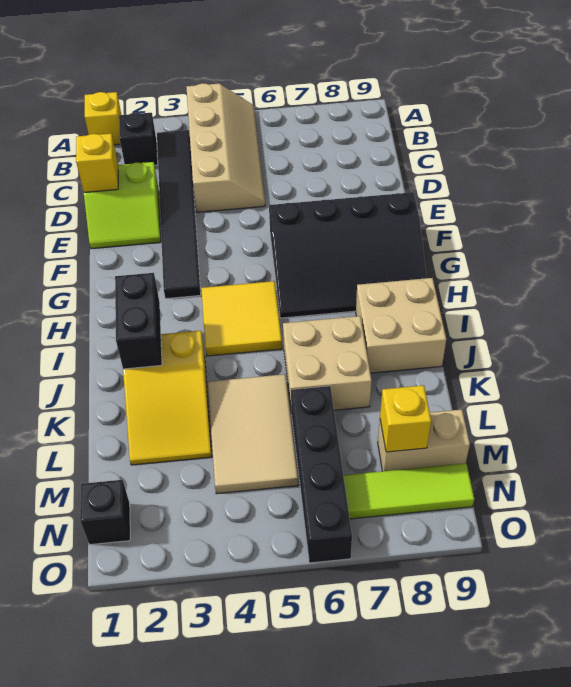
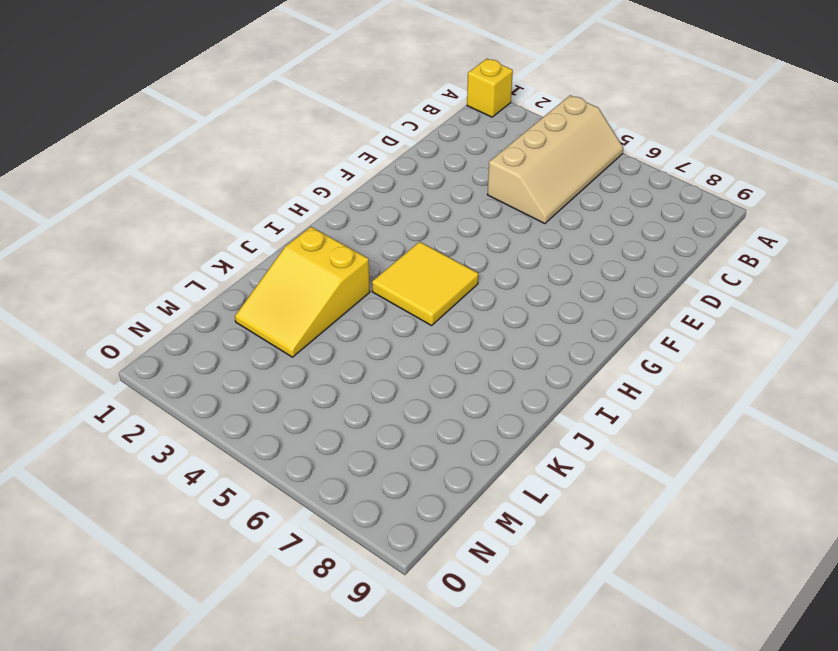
none -> black brick B2 level 1
none -> black tile B3:G3 level 1
none -> lime slope D1:E2 level 1 top D

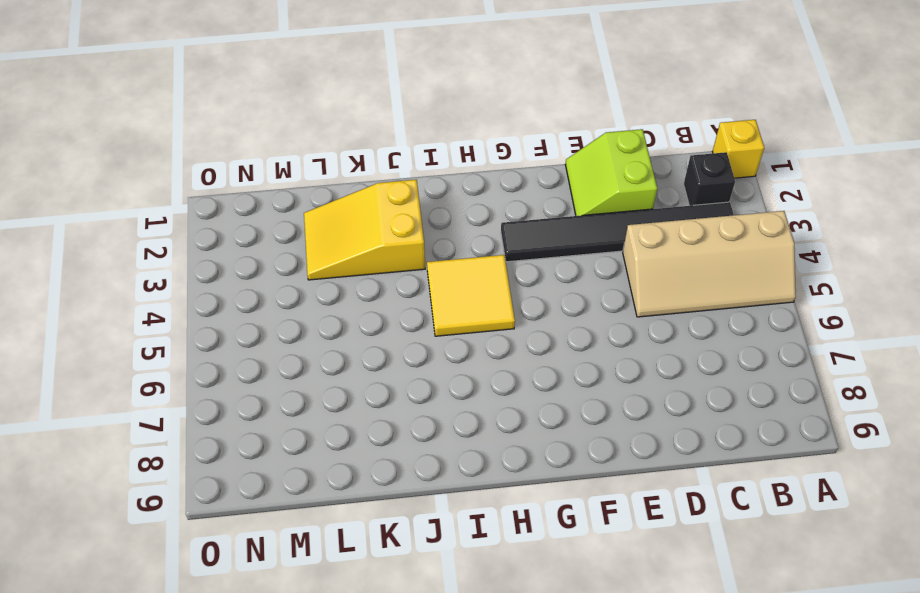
none -> black slope F6:H9 level 1 top F
none -> tan brick I8:J9 level 1
none -> tan brick J6:K7 level 1

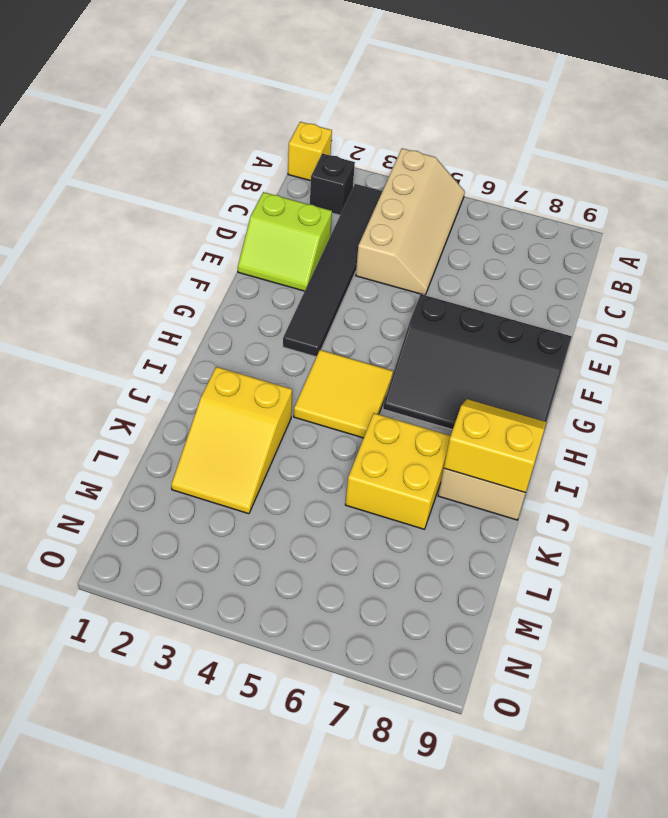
yellow slope I8:J9 level 2 top J -> none
yellow brick J6:K7 level 1 -> tan brick J6:K7 level 1
none -> tan tile K4:M5 level 1
none -> black brick L6:O6 level 1
none -> tan brick M8:M9 level 1

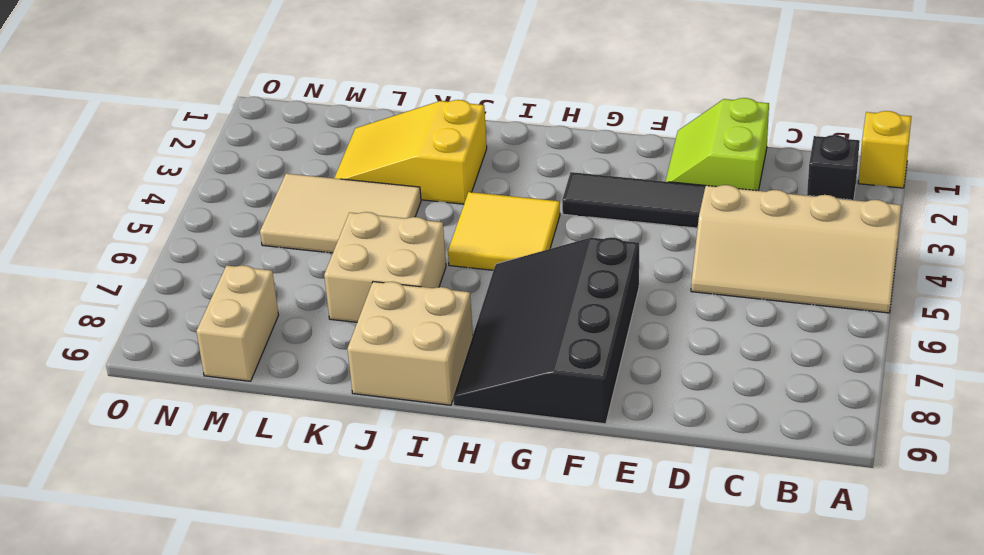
none -> black brick L6:O6 level 1
none -> black brick N1 level 1
none -> lime tile N7:N9 level 1

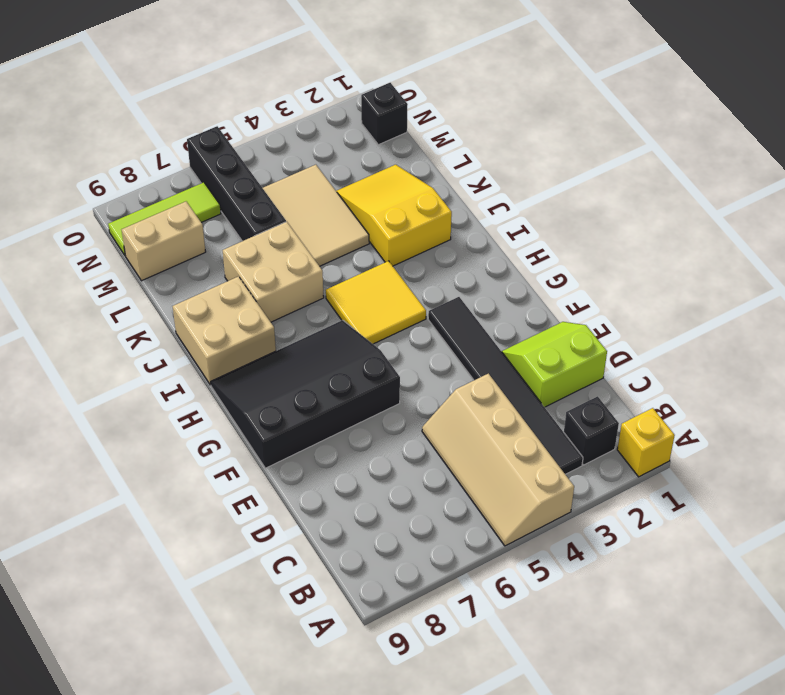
none -> yellow brick D1 level 2
none -> black brick I2:J2 level 2
none -> yellow brick M8 level 2

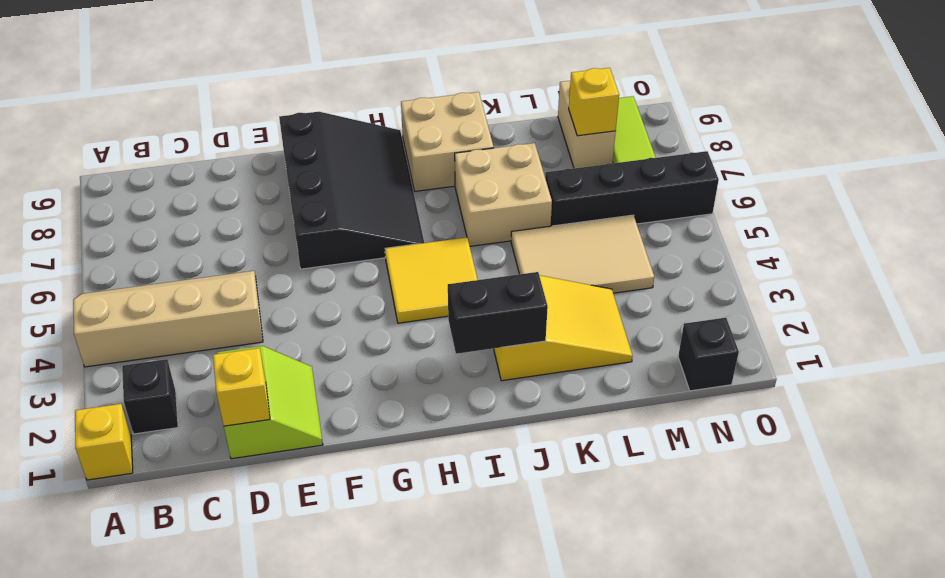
none -> black tile B3:G3 level 1

